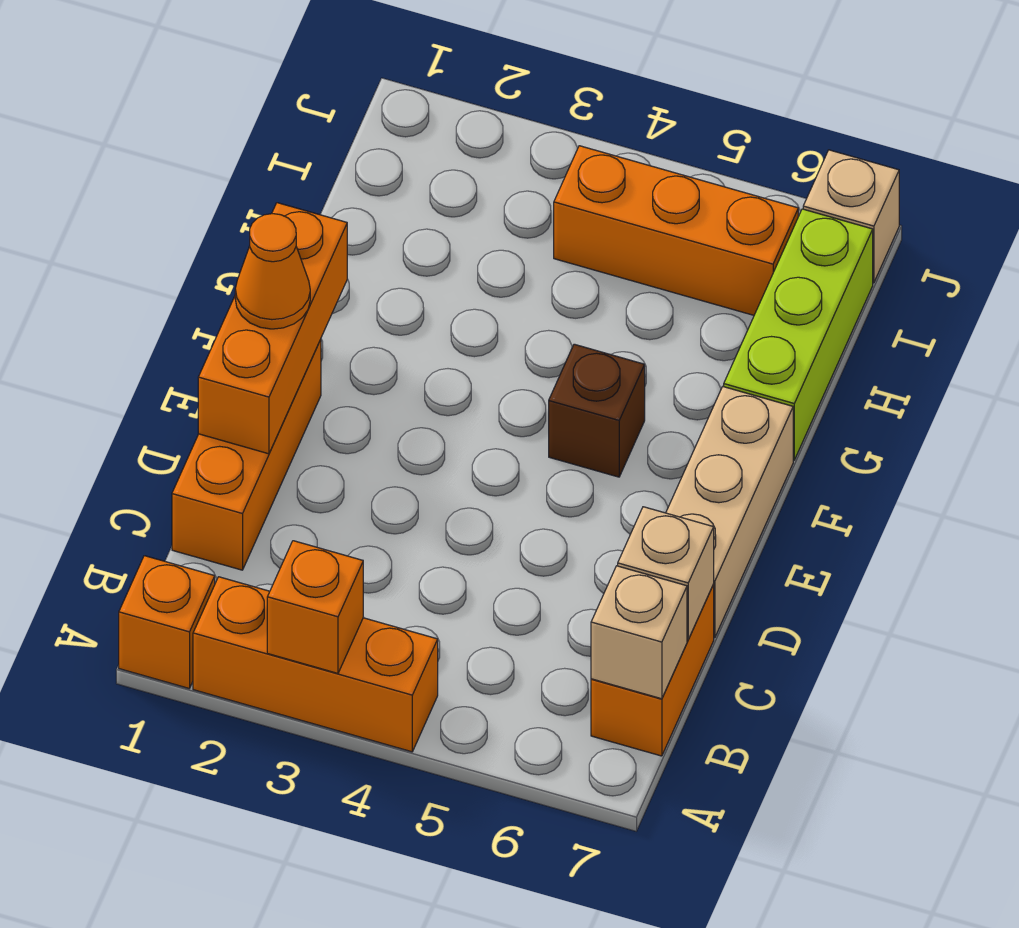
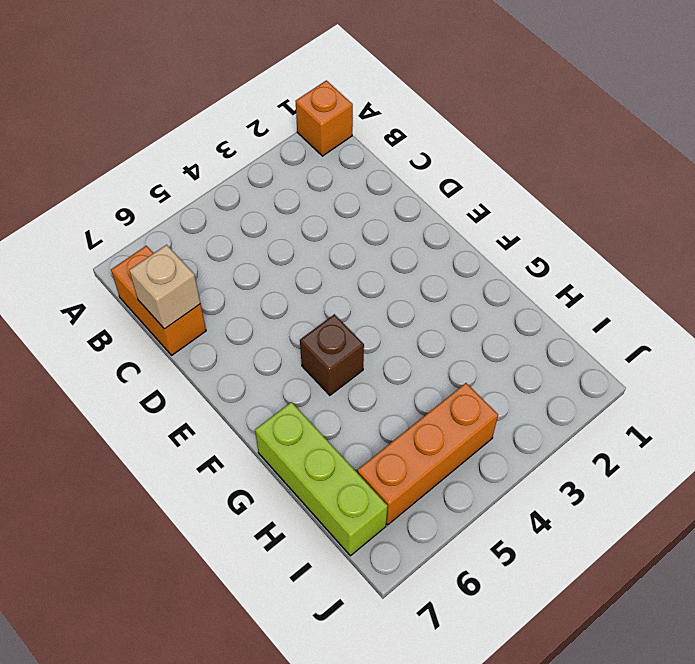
none -> orange brick A2:A4 level 1
none -> orange brick C1:E1 level 1
none -> tan brick D7:F7 level 1

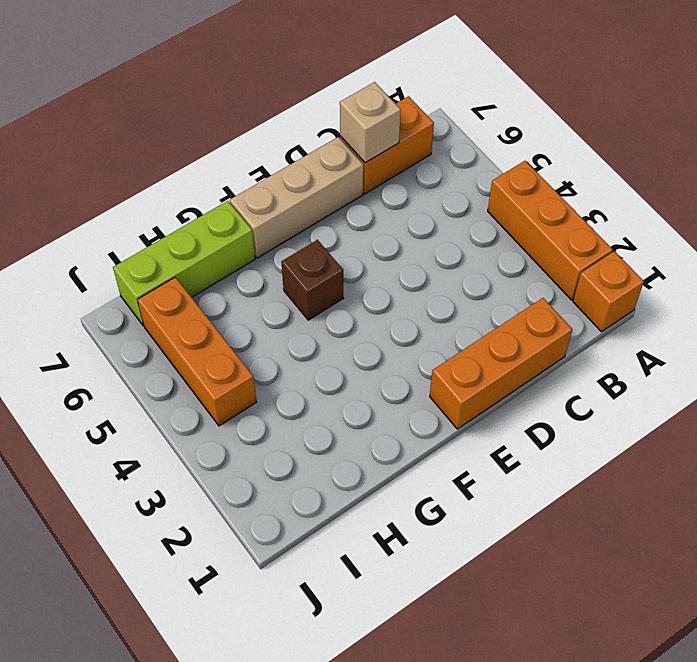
none -> tan brick J7 level 1
none -> orange brick A3 level 2
none -> tan brick B7 level 2

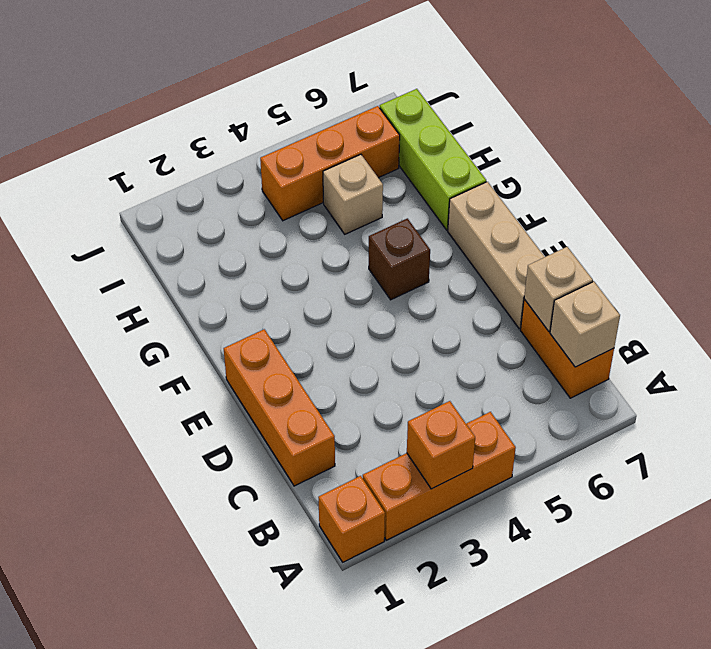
tan brick H5 level 1 -> tan brick J7 level 1
none -> orange brick D1:F1 level 2
none -> orange cone E1 level 3

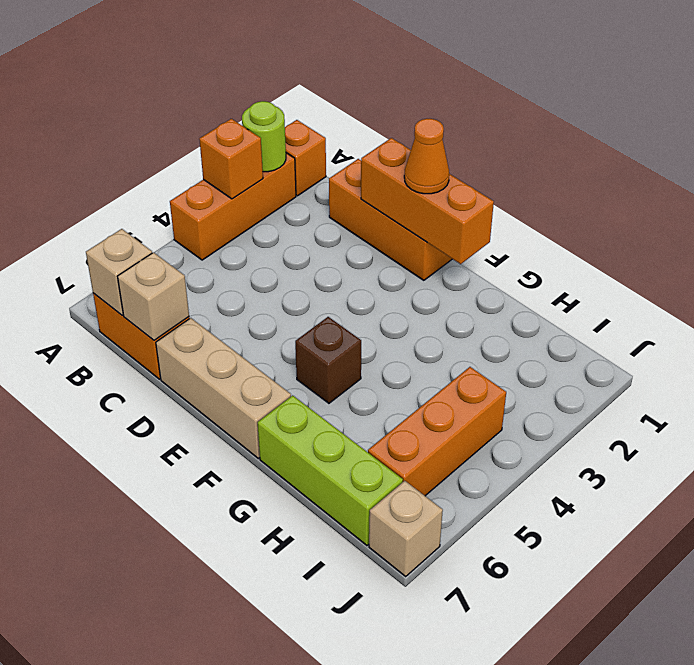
lime round brick A2 level 2 -> none

